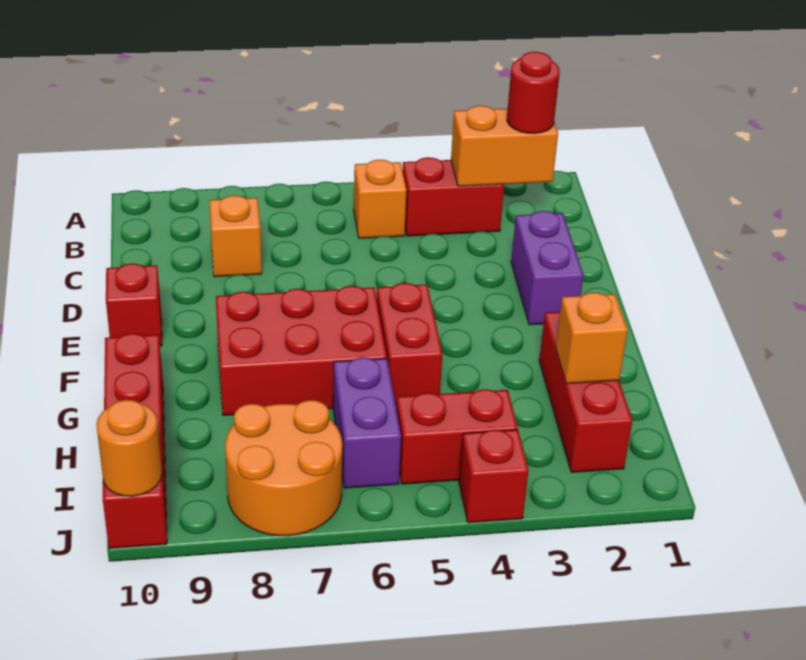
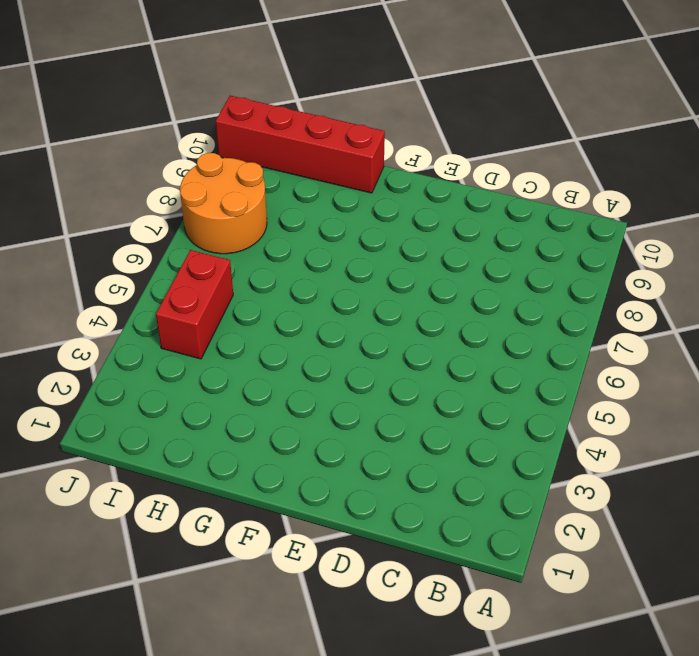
none -> red brick B3:B4 level 1
none -> orange brick B5 level 1
none -> orange brick C8 level 1

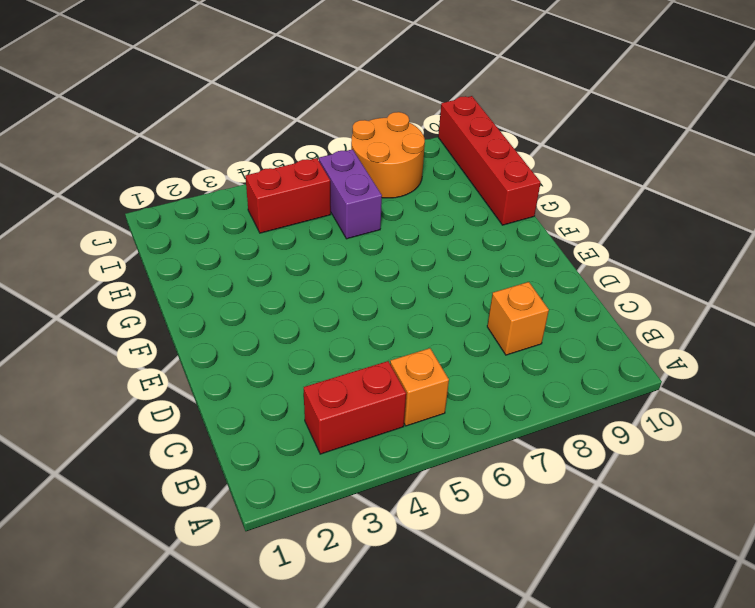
none -> purple brick D2:E2 level 1
none -> red brick E10 level 1
none -> red brick F5:G5 level 1

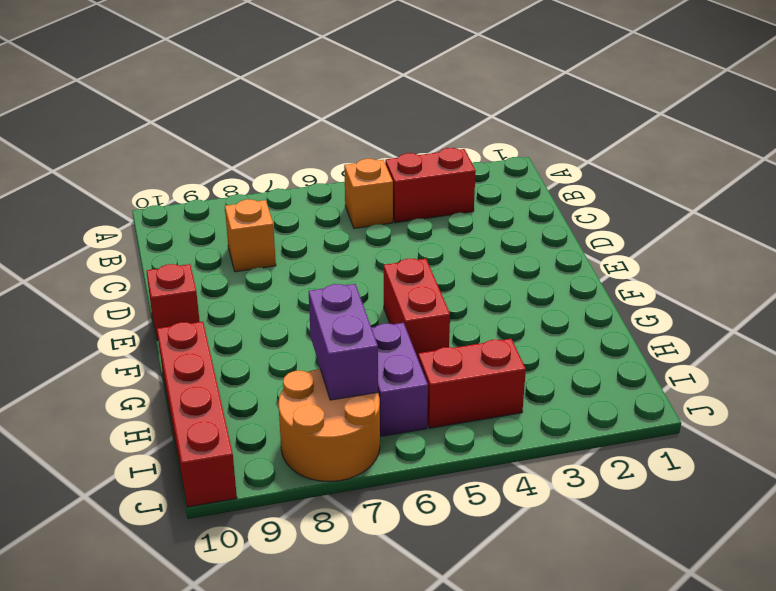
purple brick H7:I7 level 2 -> purple brick D2:E2 level 1
none -> red brick F6:G8 level 1
none -> red brick G2:I2 level 1
none -> red brick J4 level 1

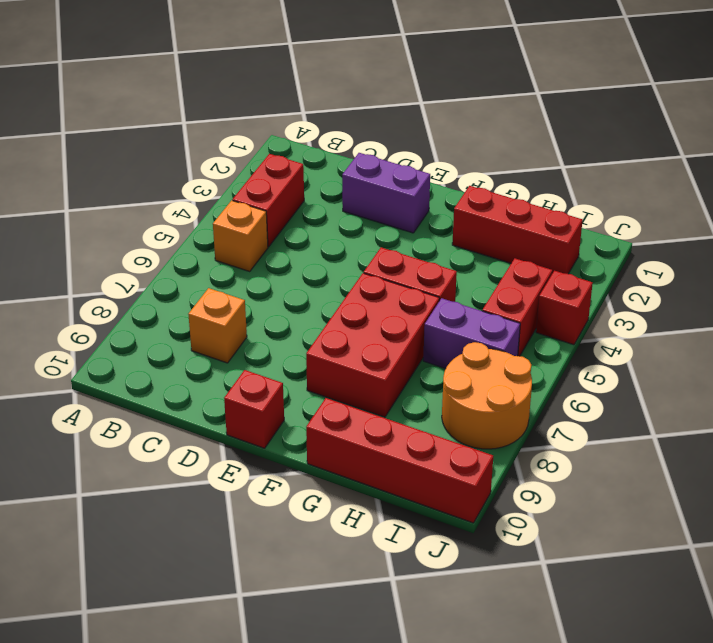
none -> orange brick B2:B3 level 2
none -> orange brick H2 level 2
none -> orange round brick J10 level 2

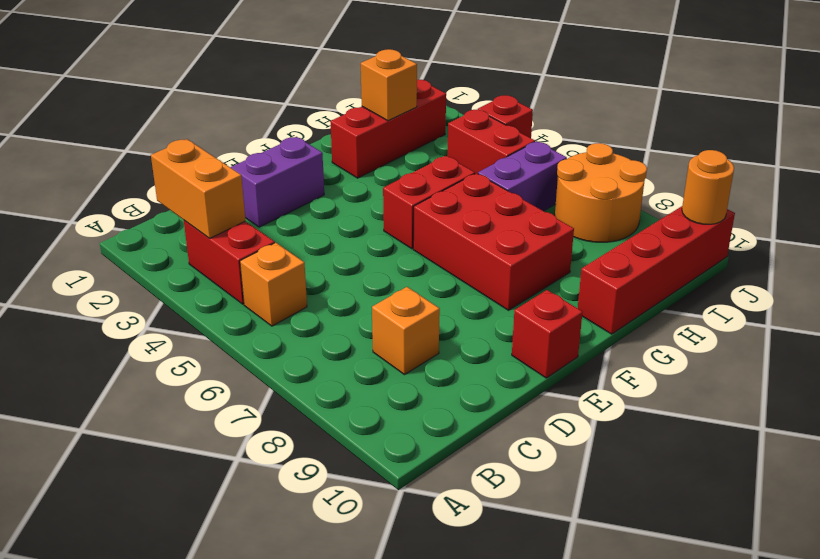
none -> red round brick B2 level 3

